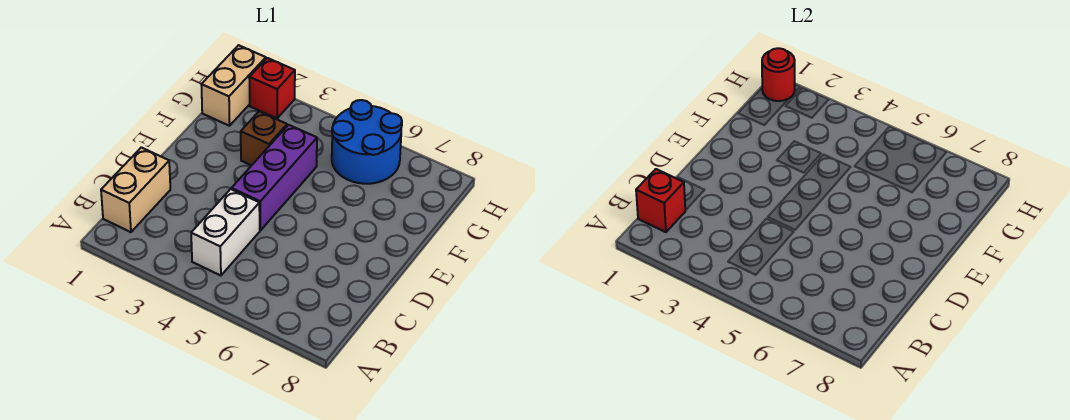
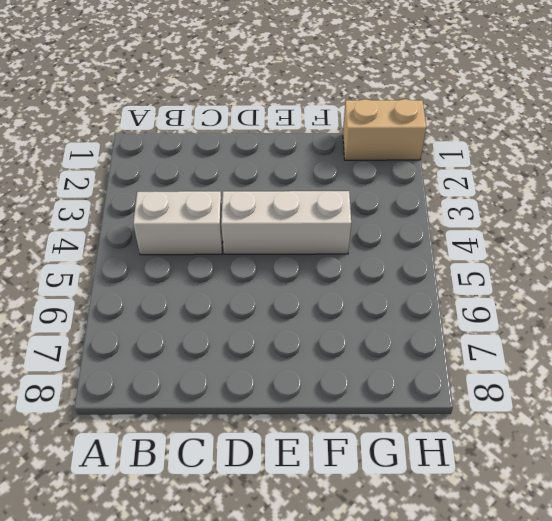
white brick D4:F4 level 1 -> purple brick D4:F4 level 1
none -> tan brick B1:C1 level 1
none -> brown brick F3 level 1

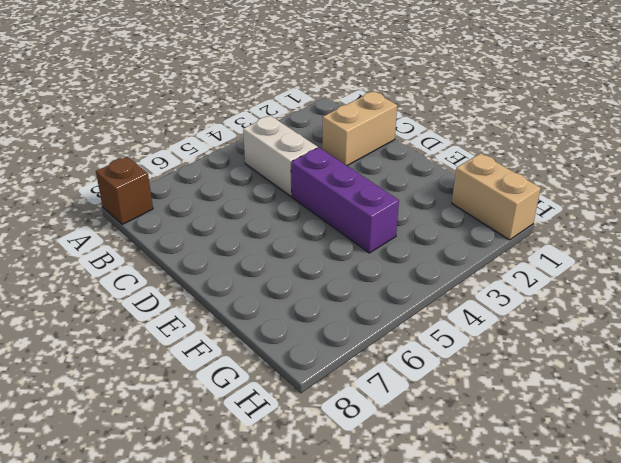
brown brick A8 level 1 -> brown brick F3 level 1
tan brick C1:C2 level 1 -> tan brick B1:C1 level 1
none -> blue round brick G5:H6 level 1
none -> red brick H2 level 1

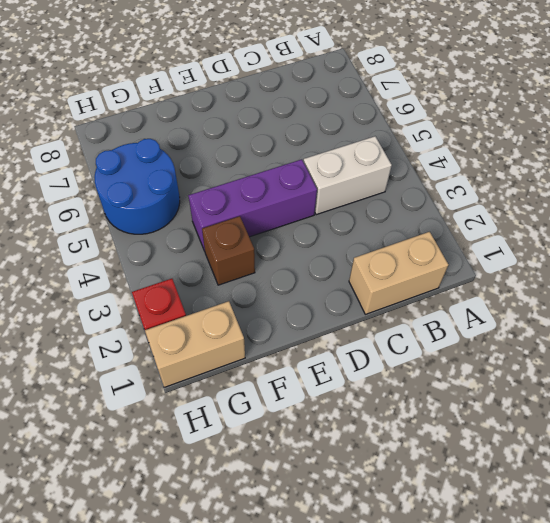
none -> red brick B1 level 2
none -> red round brick H1 level 2

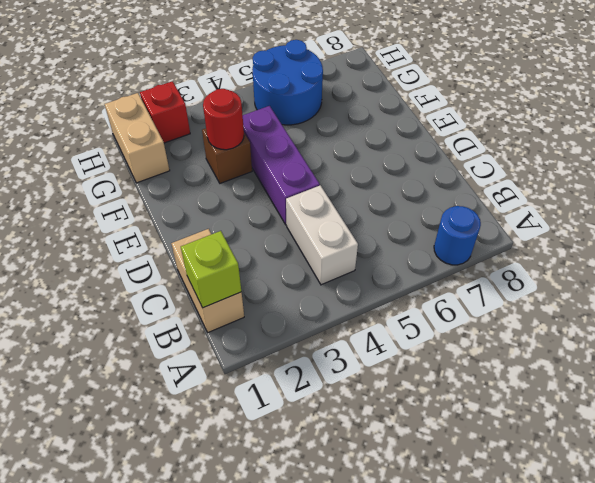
blue round brick A7 level 1 -> none
lime brick B1 level 2 -> red brick B1 level 2
red round brick F3 level 2 -> red round brick H1 level 2

